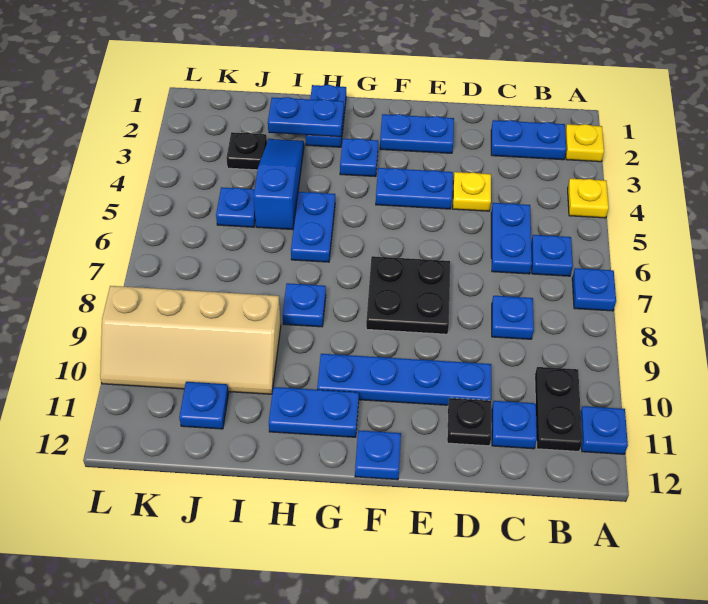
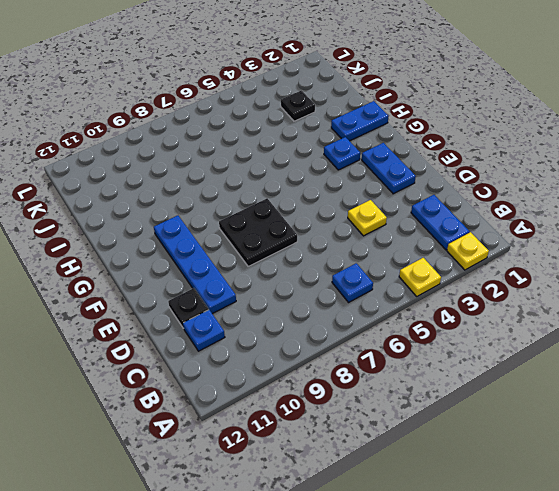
none -> blue plate A7 level 1
none -> blue plate A11 level 1
none -> black plate B10:B11 level 1

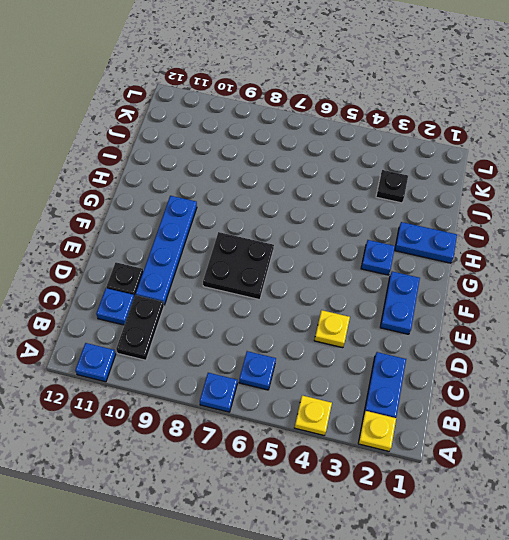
black plate B10:C10 level 1 -> black plate B10:B11 level 1
none -> blue plate C5:C6 level 1
none -> blue plate C8 level 1
none -> blue plate E4:F4 level 1

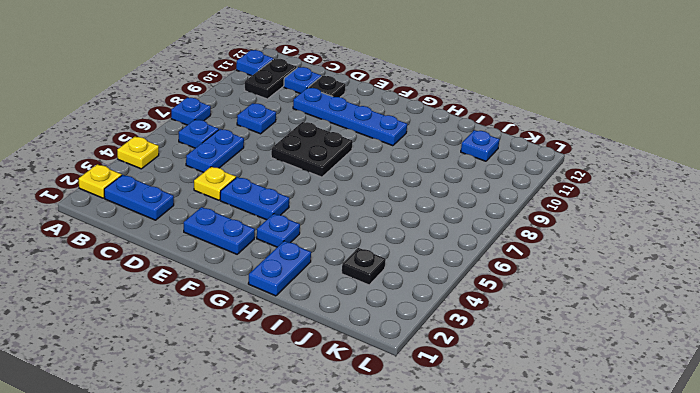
none -> blue plate F12 level 1
none -> blue plate G11:H11 level 1
none -> blue plate H5:H6 level 1

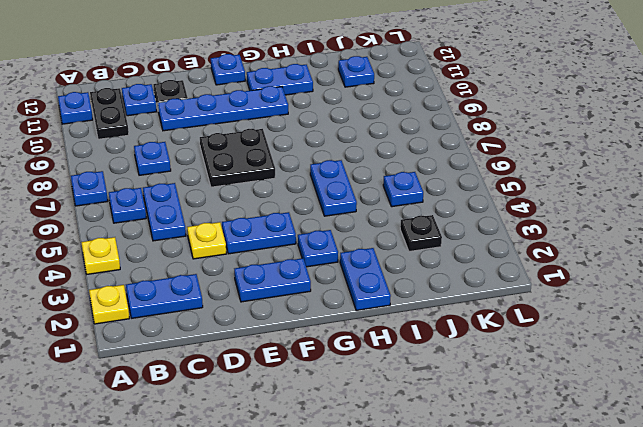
none -> blue plate H8 level 1
none -> blue slope I3:I5 level 1 top 5
none -> tan slope I9:L10 level 1 top 9

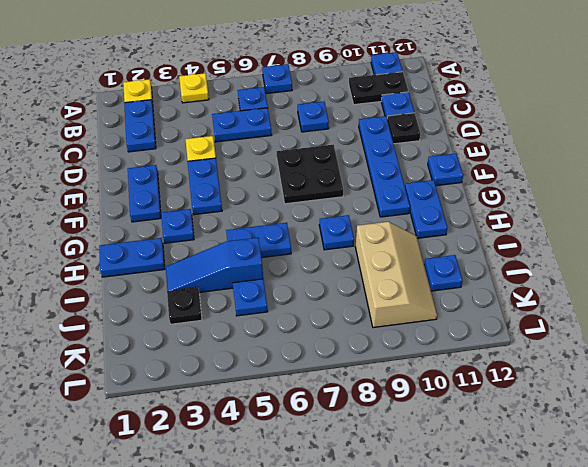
tan slope I9:K10 level 1 top 9 -> tan slope I9:L10 level 1 top 9
none -> blue plate H2:I2 level 2

